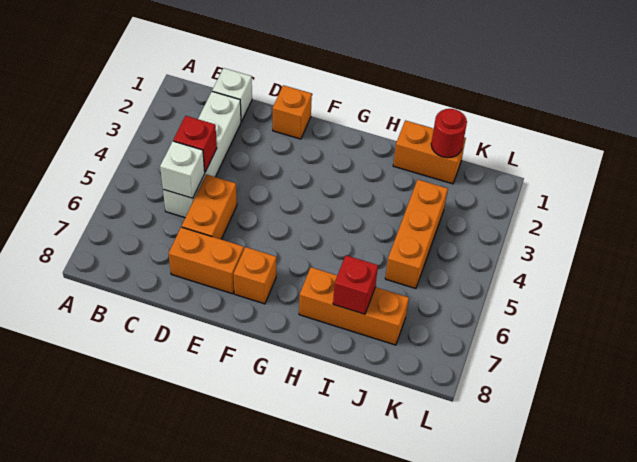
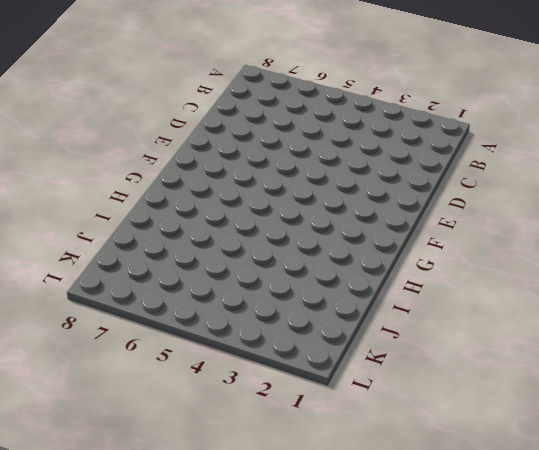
none -> white brick C1 level 1
none -> white brick C2:C5 level 1
none -> orange brick D5:D6 level 1

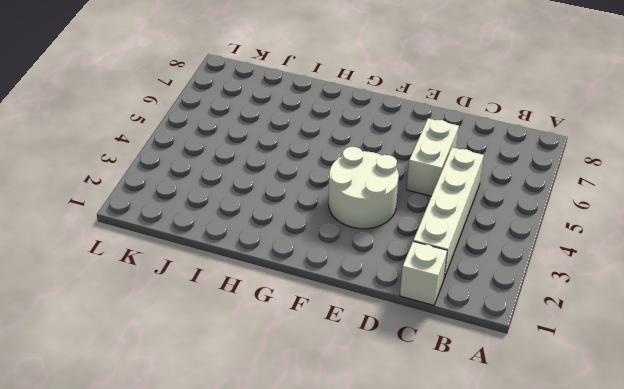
white brick D5:D6 level 1 -> orange brick D5:D6 level 1
white round brick E3:F4 level 1 -> none
none -> orange brick D7:E7 level 1
none -> orange brick E1 level 1
none -> orange brick F7 level 1

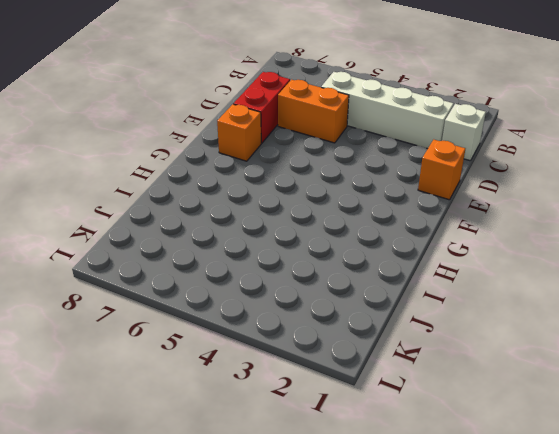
red brick D7:E7 level 1 -> orange brick D7:E7 level 1
none -> orange brick H7:J7 level 1
none -> orange brick I1:J1 level 1
none -> orange brick J3:J5 level 1

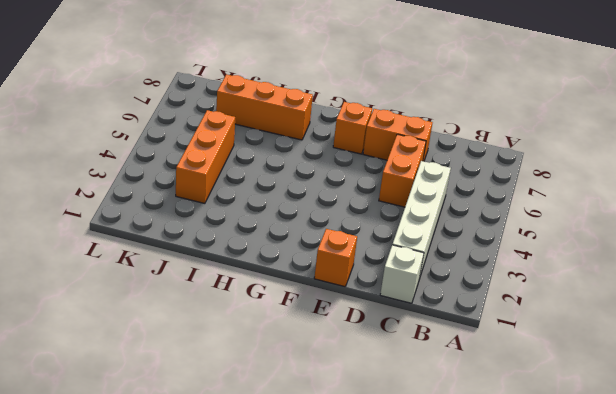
none -> orange brick I1:J1 level 1
none -> red brick C4 level 2
none -> white brick C5 level 2

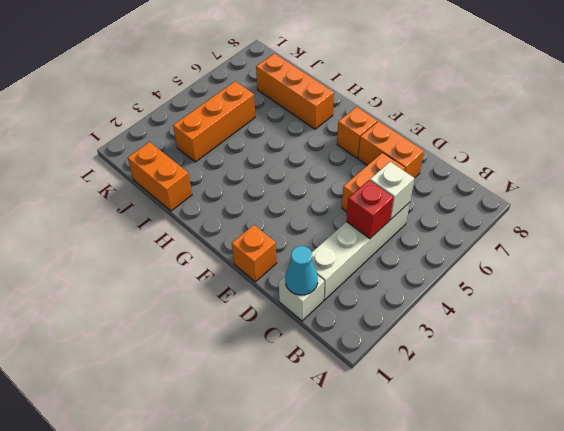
cyan cone C1 level 2 -> none
none -> red brick I7 level 2
none -> red round brick J1 level 2

